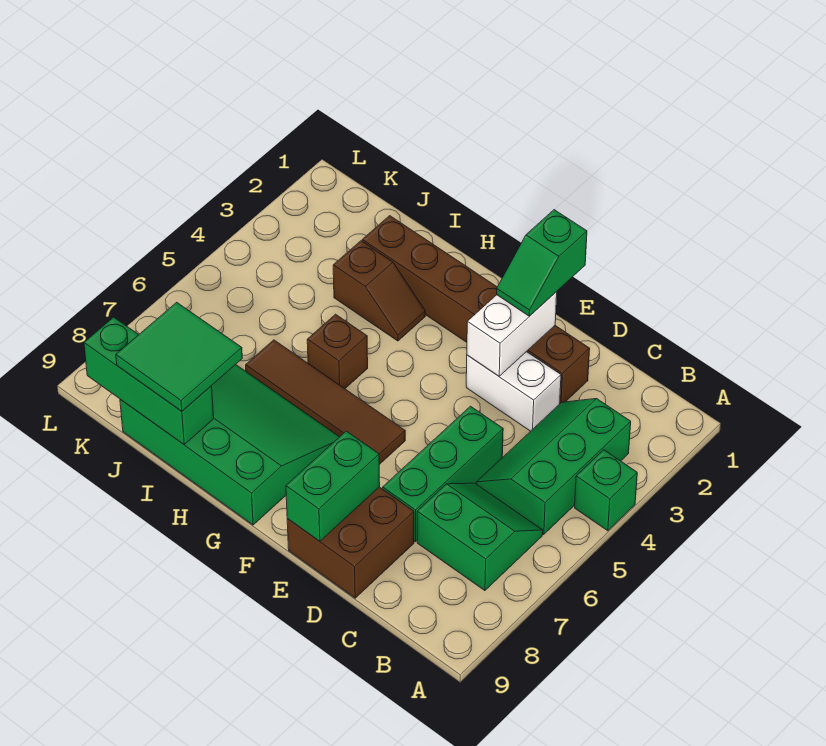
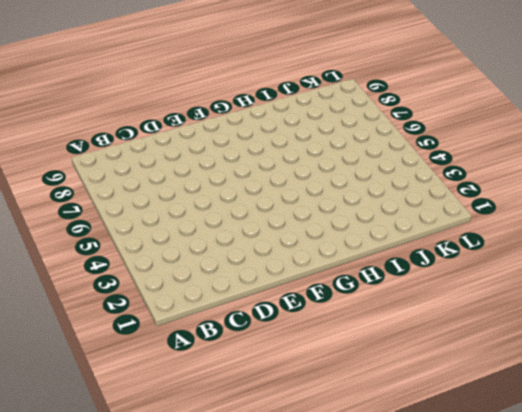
none -> green brick A4 level 1
none -> green slope B3:C5 level 1 top B
none -> green slope B6:C7 level 1 top 7

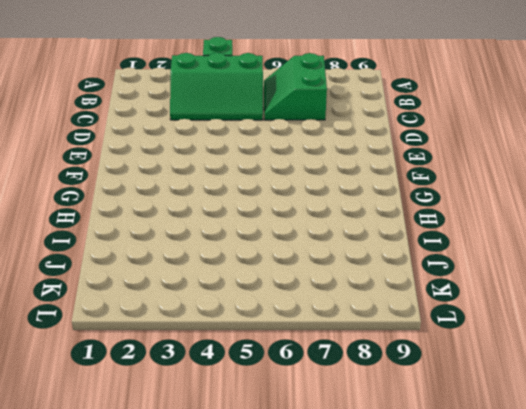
none -> brown brick D2:I2 level 1
none -> white brick D3:E3 level 1
none -> green brick D5:D7 level 1

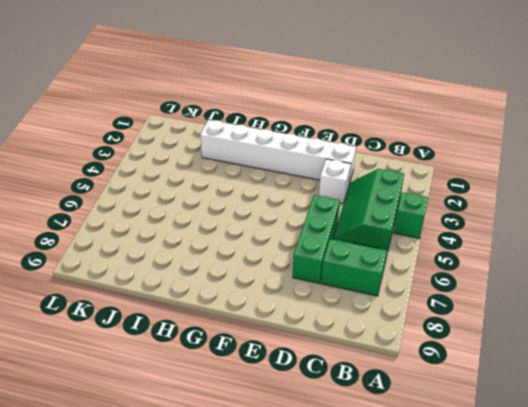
white brick D2:I2 level 1 -> brown brick D2:I2 level 1
white brick D3 level 1 -> white brick D3:E3 level 1
none -> brown brick D8:E9 level 1
none -> brown tile F6:I6 level 1
none -> green slope G7:J9 level 1 top 9

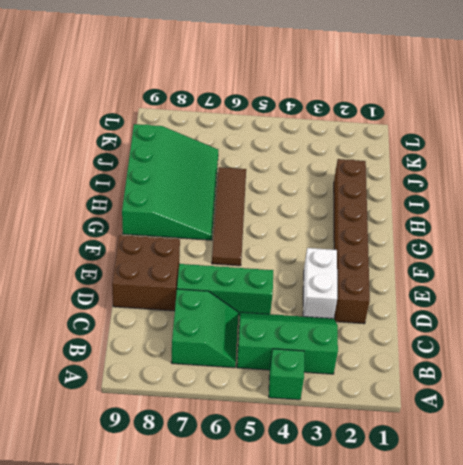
none -> brown slope H3:I3 level 1 top I
none -> brown brick H5 level 1
none -> white brick E2:E3 level 2

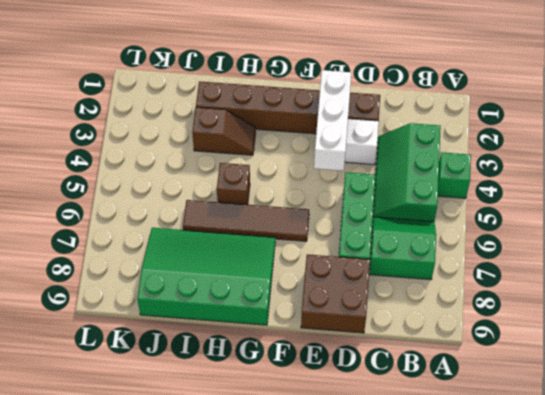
white brick E2:E4 level 2 -> white brick E2:E3 level 2
none -> green brick E8:E9 level 2
none -> green brick I9:K9 level 2
none -> green slope E1:E2 level 3 top 1

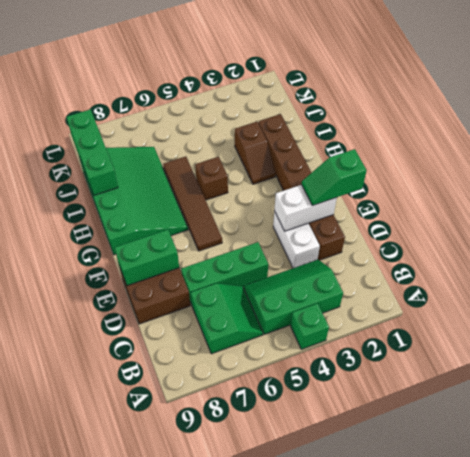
none -> green tile I8:J9 level 3

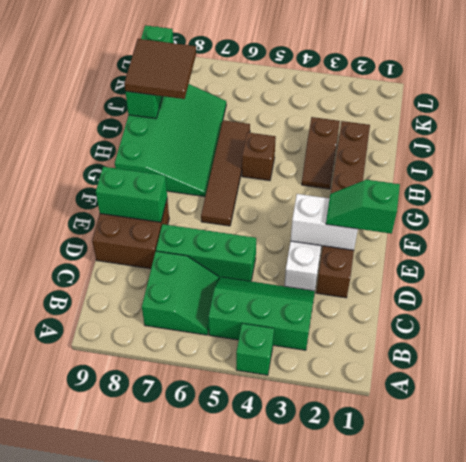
brown tile I8:J9 level 3 -> green tile I8:J9 level 3

